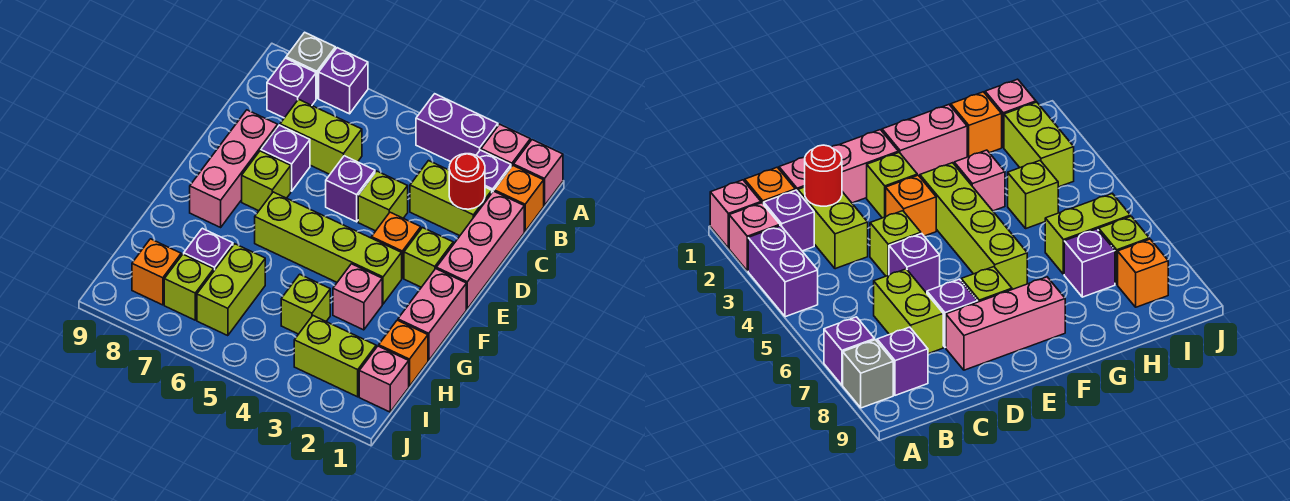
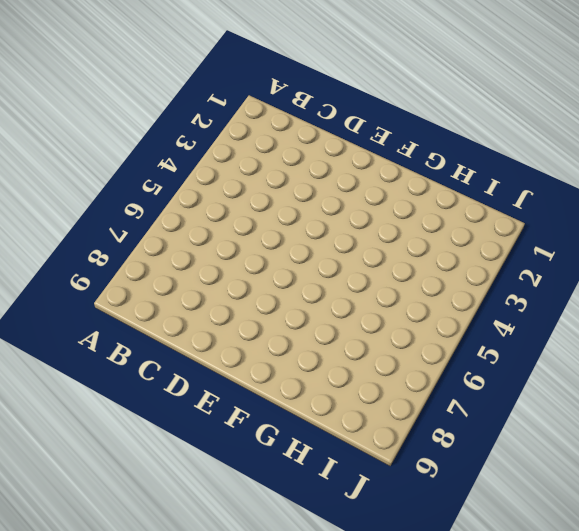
none -> pink brick A1 level 1
none -> pink brick A2 level 1
none -> purple brick A3:A4 level 1
none -> purple brick A7 level 1

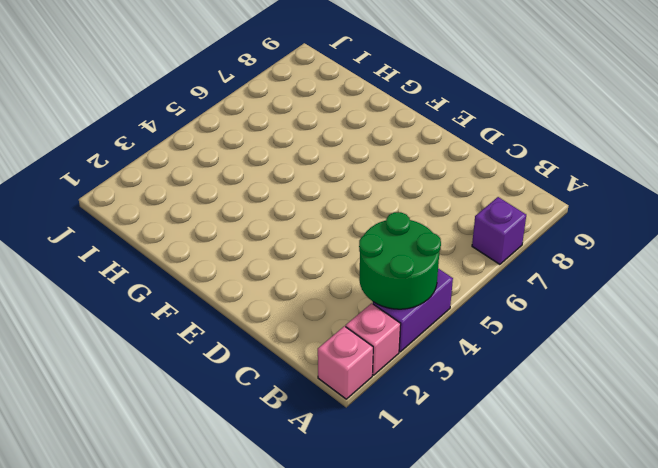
green round brick A3:B4 level 2 -> none
none -> grey brick A8 level 1
none -> orange brick B1 level 1
none -> purple brick B2 level 1
none -> purple brick B8 level 1

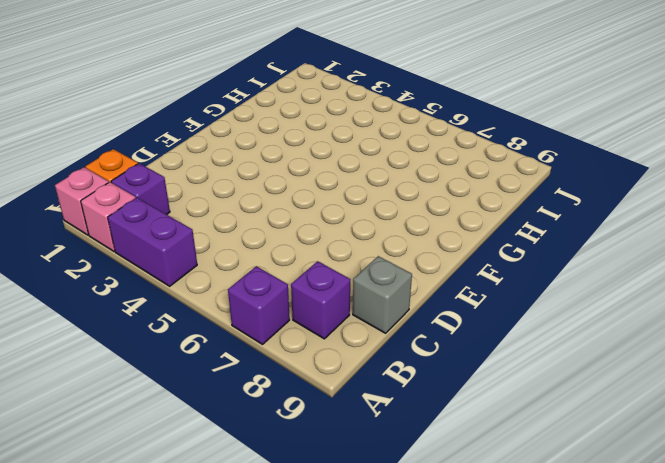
grey brick C9 level 1 -> grey brick A8 level 1
none -> pink brick C1:E1 level 1
none -> lime brick C2:C3 level 1
none -> lime brick C6:C7 level 1
none -> lime brick D4 level 1

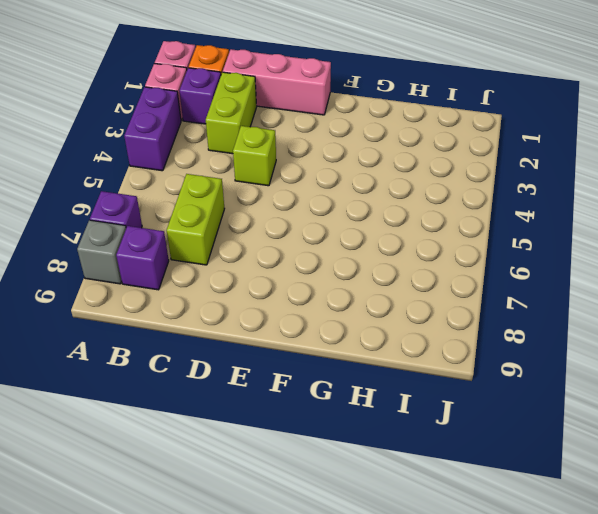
none -> purple brick D5 level 1
none -> purple brick D7 level 1
none -> pink brick D8:F8 level 1
none -> lime brick E2 level 1

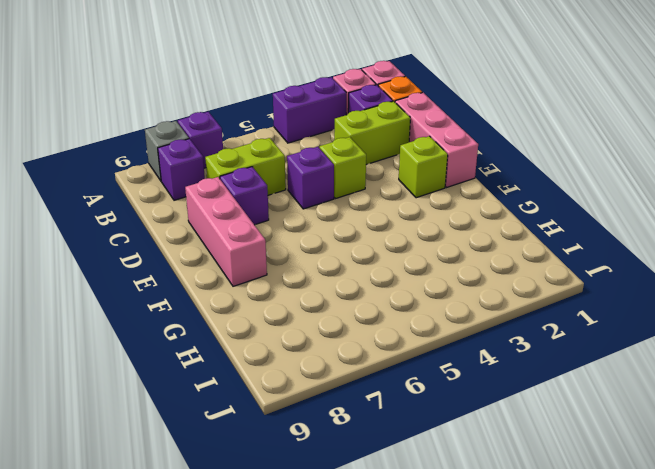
none -> orange brick E3 level 1
none -> lime brick E7 level 1
none -> pink brick F1:G1 level 1
none -> lime brick F3:F6 level 1

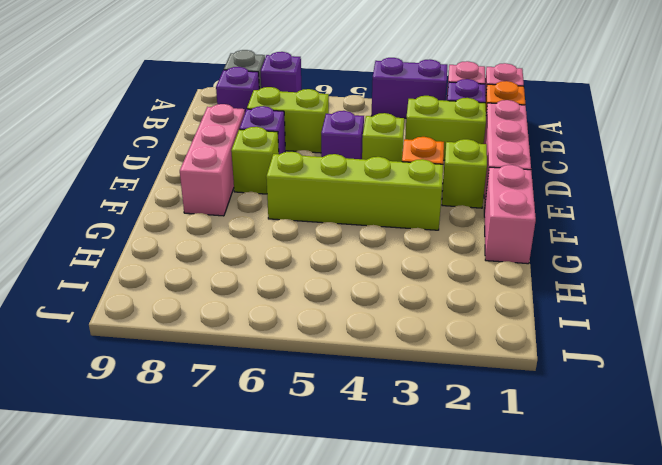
none -> pink brick G3 level 1
none -> orange brick H1 level 1
none -> lime brick H4 level 1
none -> lime brick H6:I6 level 1

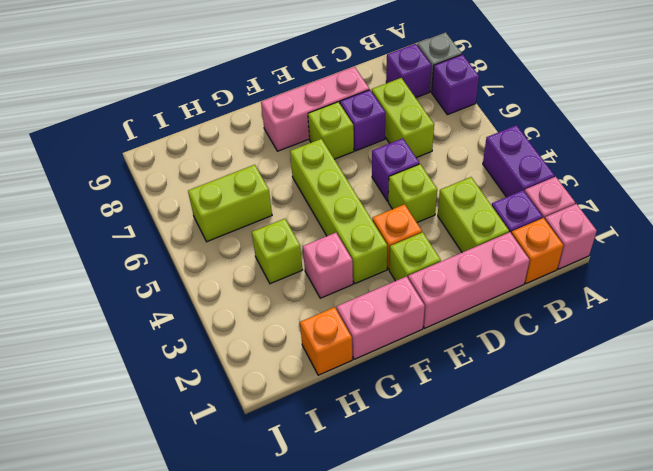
none -> purple brick H7 level 1
none -> pink brick I1 level 1
none -> lime brick I2:I3 level 1
none -> lime brick I7 level 1

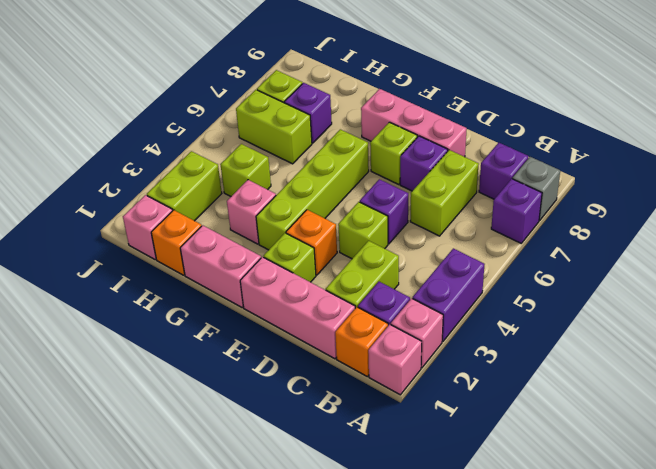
none -> orange brick I8 level 1
none -> red round brick C2 level 2

